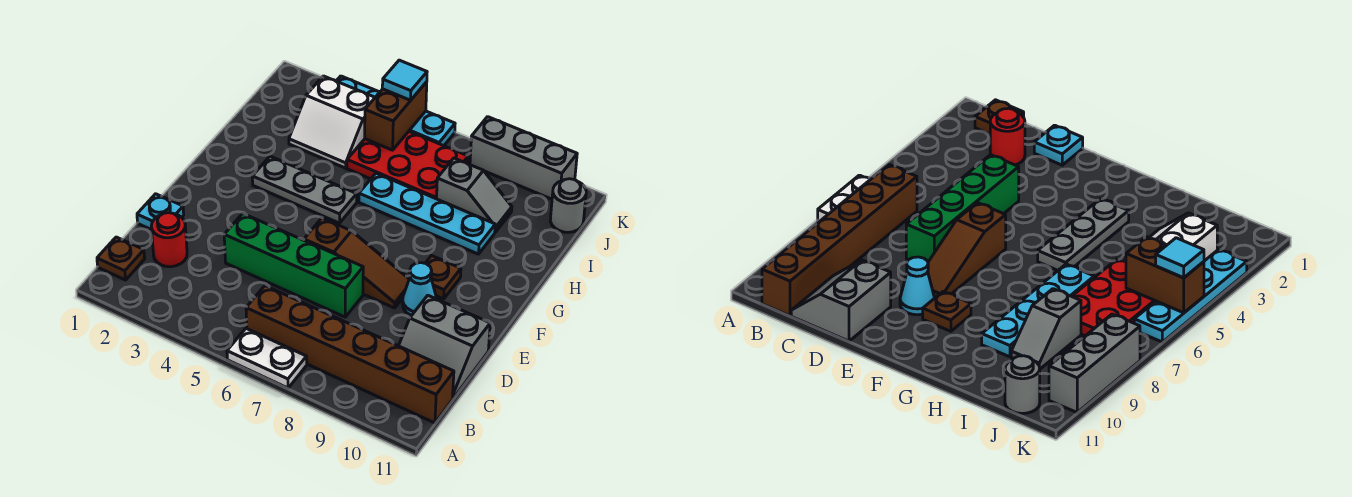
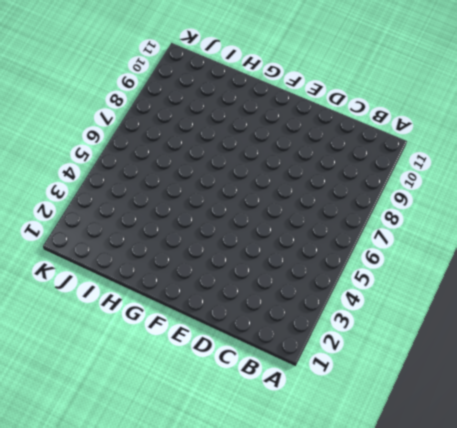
none -> white plate A6:A7 level 1
none -> brown plate B1 level 1
none -> brown brick B6:B11 level 1

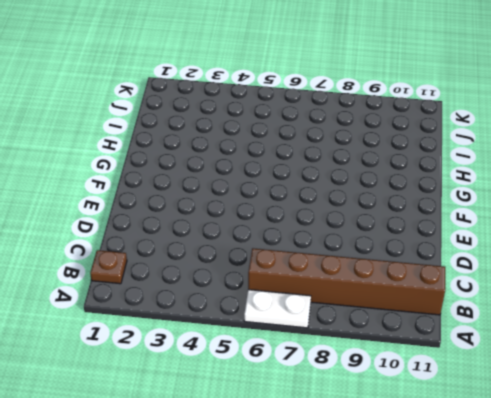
none -> red round brick C2 level 1
none -> grey slope C10:D11 level 1 top D
none -> cyan plate D1 level 1

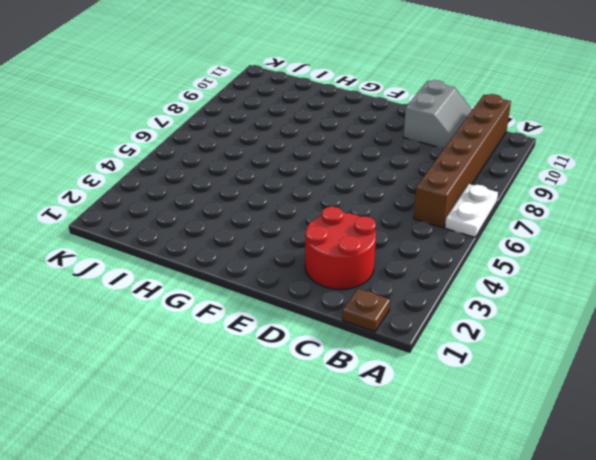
red round brick C2:D3 level 1 -> red round brick C2 level 1
none -> cyan plate D1 level 1
none -> green brick D4:D7 level 1
none -> brown slope E6:E8 level 1 top 6

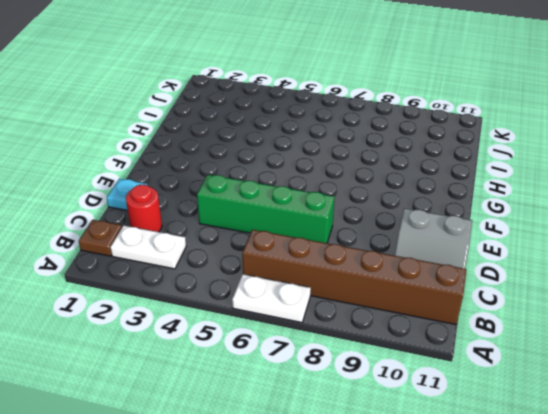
white plate B2:B3 level 1 -> none
none -> brown slope E6:E8 level 1 top 6
none -> cyan cone E9 level 1
none -> brown plate F9 level 1

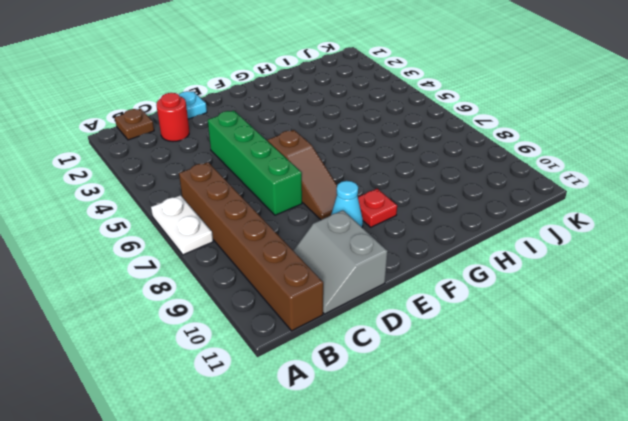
red plate F9 level 1 -> brown plate F9 level 1
none -> grey plate G3:G5 level 1
none -> cyan plate H6:H9 level 1
none -> white slope I3:J4 level 1 top J

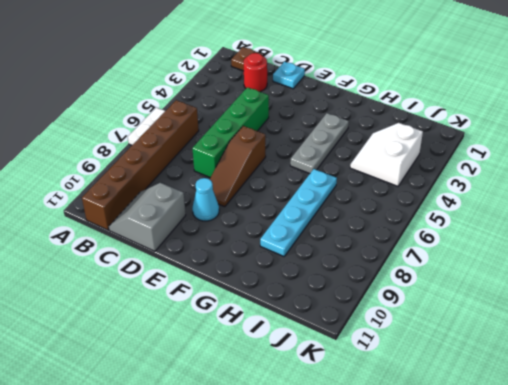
none -> brown plate F9 level 1
none -> red plate I5:J7 level 1
none -> grey slope I8:I9 level 1 top 8

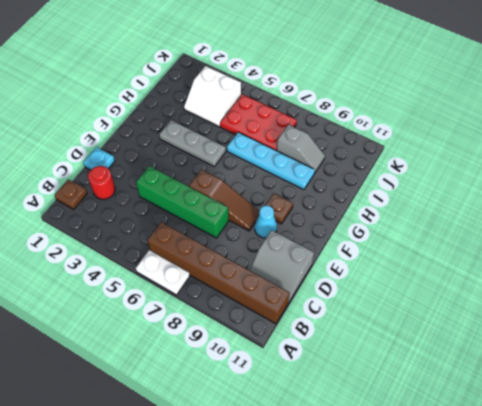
none -> grey round brick J11 level 1
none -> cyan plate K3:K6 level 1
none -> grey brick K8:K10 level 1

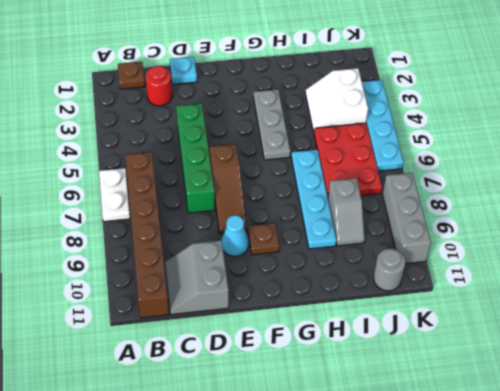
none -> brown brick J5:K5 level 2
none -> cyan tile K5 level 3

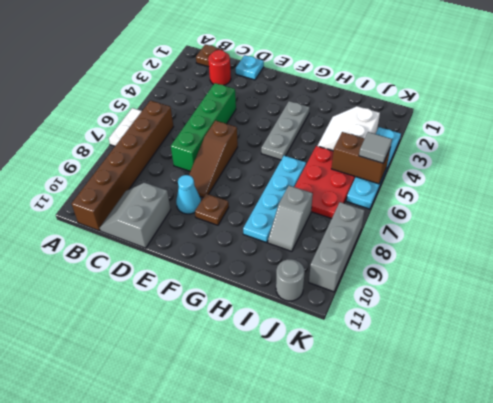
grey tile K5 level 3 -> cyan tile K5 level 3

